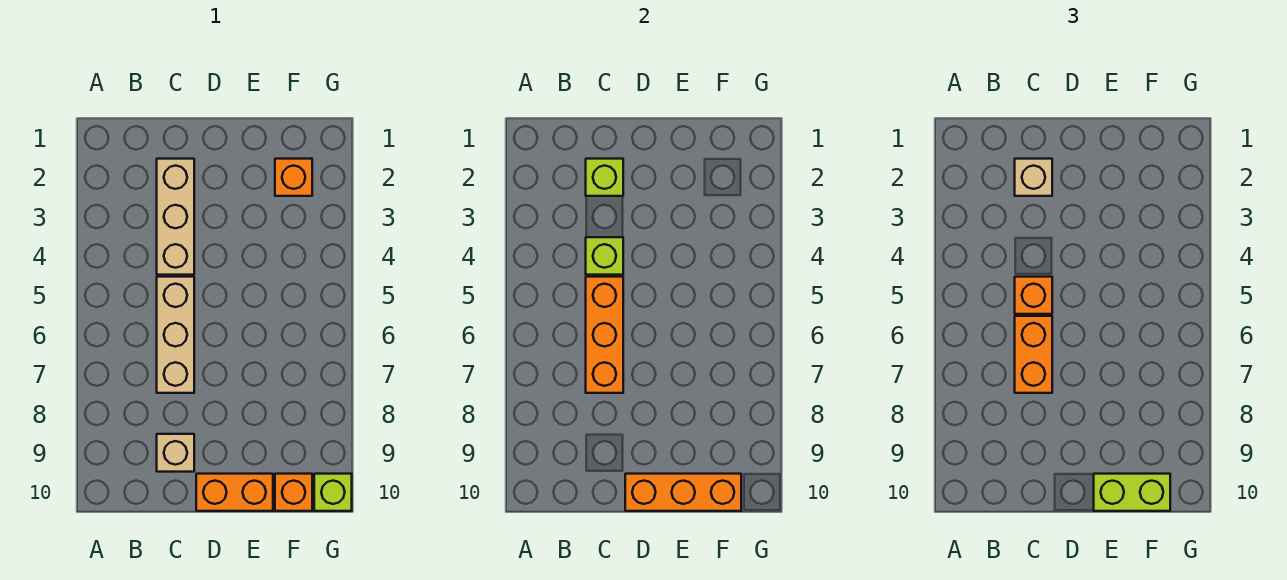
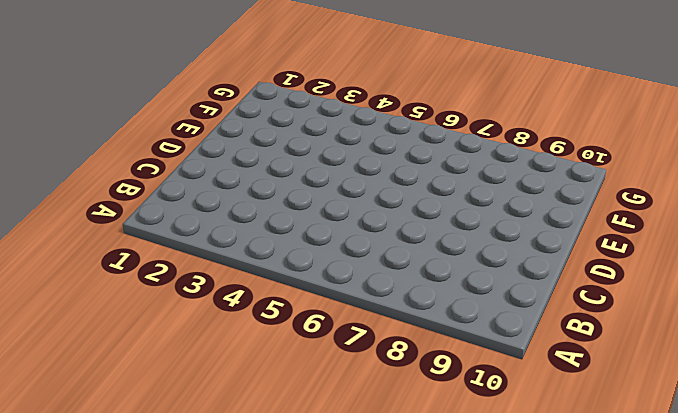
none -> tan brick C2:C4 level 1
none -> tan brick C5:C7 level 1
none -> tan brick C9 level 1

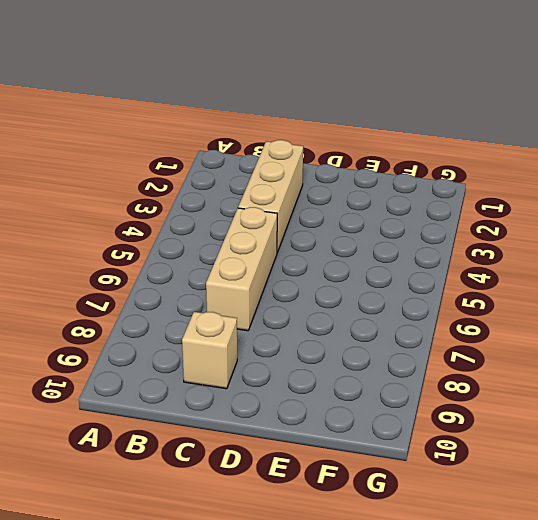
none -> orange brick D10:E10 level 1
none -> orange brick F2 level 1
none -> orange brick F10 level 1

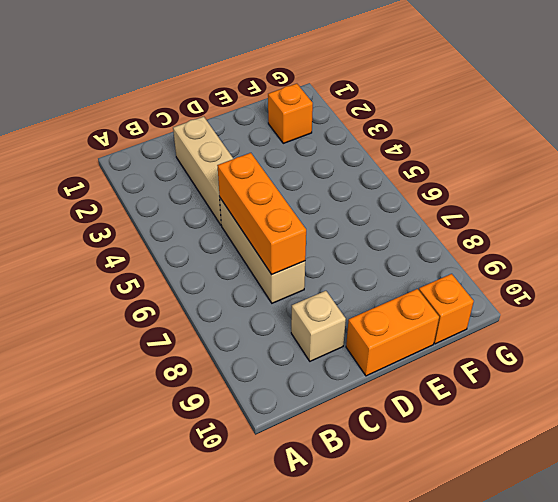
none -> lime brick G10 level 1
none -> lime brick C2 level 2
none -> lime brick C4 level 2

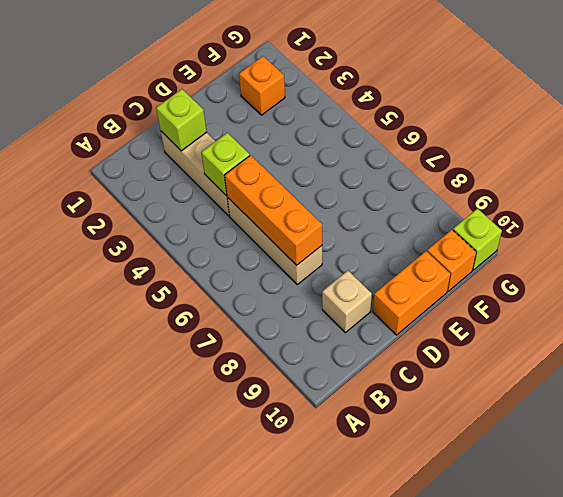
none -> orange brick D10:F10 level 2
none -> tan brick C2 level 3
none -> orange brick C5 level 3

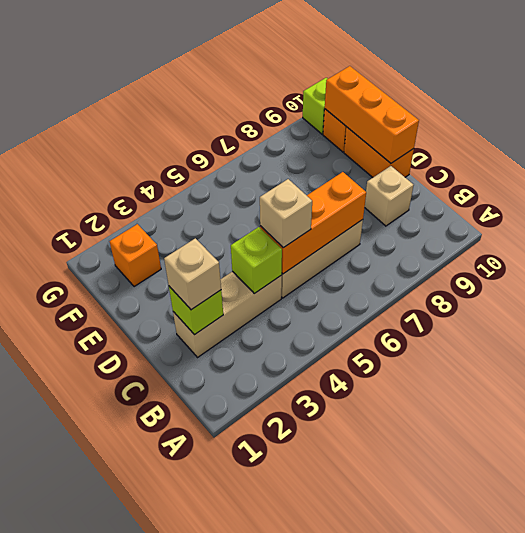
tan brick C5 level 3 -> orange brick C5 level 3
none -> orange brick C6:C7 level 3
none -> lime brick E10:F10 level 3

